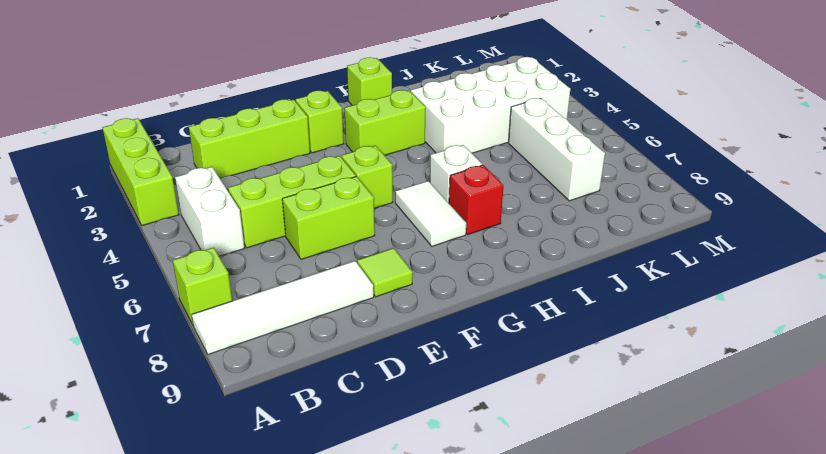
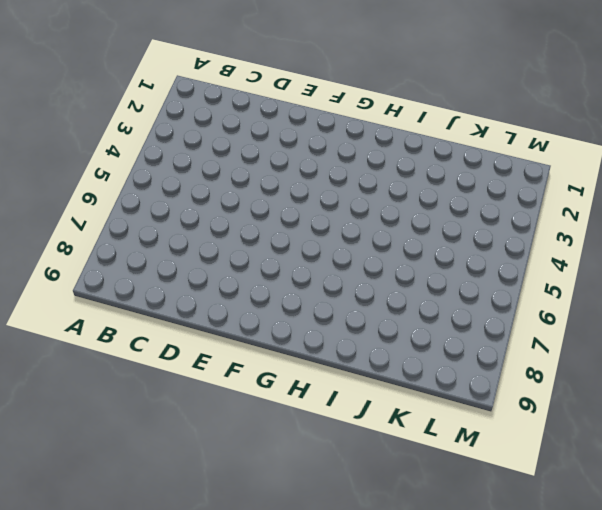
none -> lime brick A1:A3 level 1
none -> lime brick A7 level 1
none -> white tile A8:D8 level 1

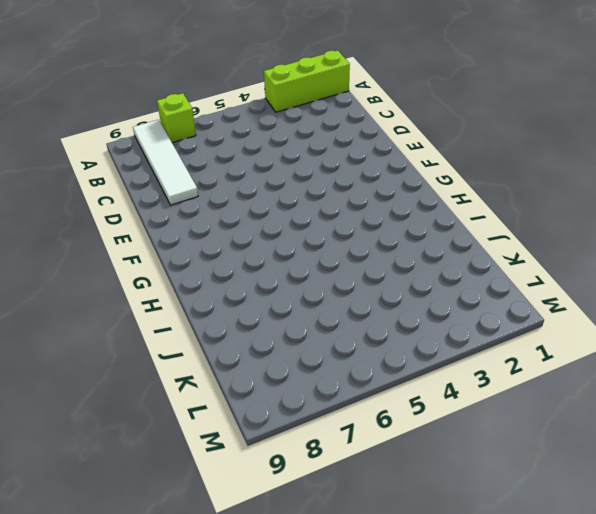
none -> white brick B4:B5 level 1
none -> lime brick C2:E2 level 1
none -> lime brick C5:E5 level 1

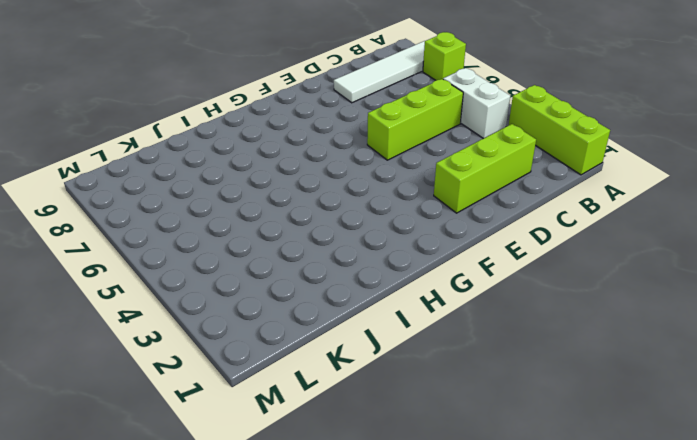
none -> lime brick D6:E6 level 1
none -> lime tile E8 level 1
none -> lime brick F2 level 1

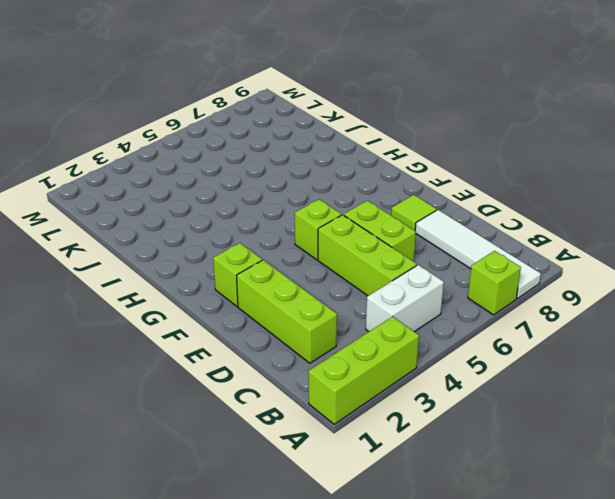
none -> lime brick G3:H3 level 1
none -> white tile G6:G7 level 1
none -> lime brick H1 level 1

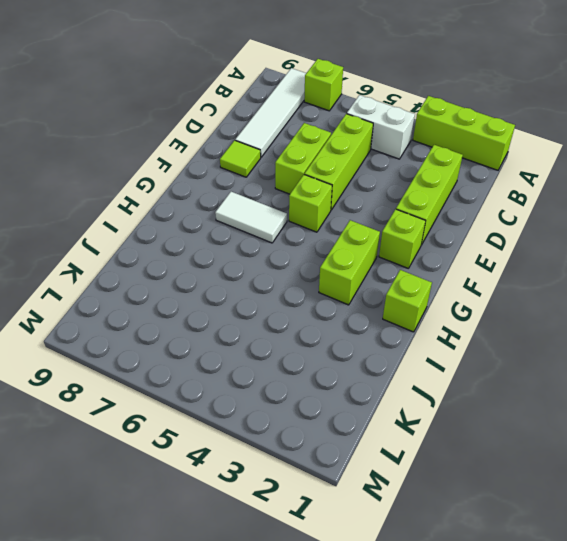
none -> white brick H6 level 1
none -> red brick H7 level 1
none -> white brick I3:L4 level 1

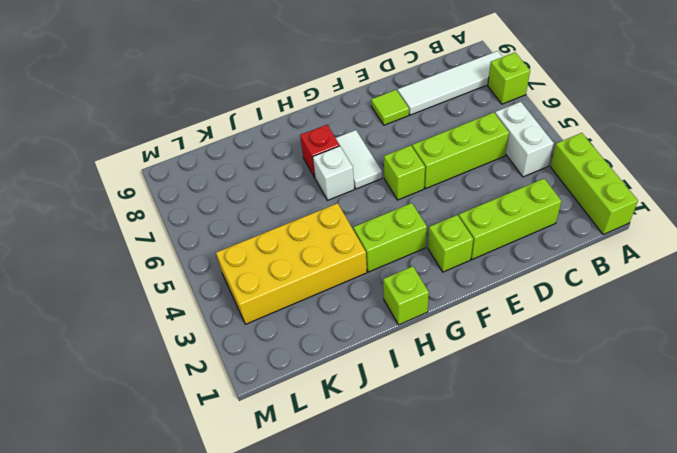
yellow brick I3:L4 level 1 -> white brick I3:L4 level 1
none -> lime brick D6:E6 level 1
none -> white brick K5:K7 level 1

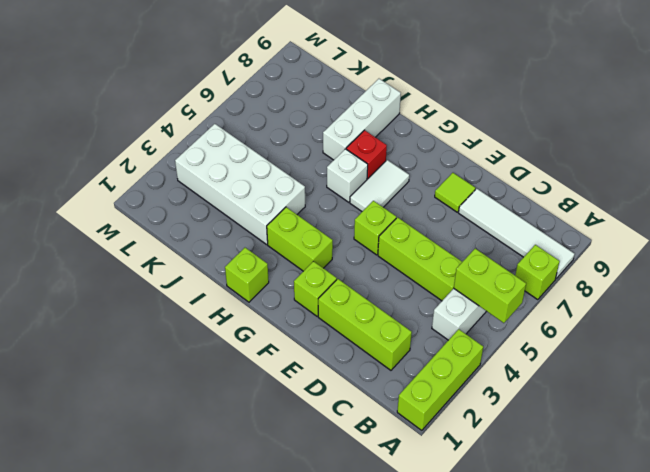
lime brick A5:B5 level 2 -> lime brick D6:E6 level 1
white brick I7:I9 level 1 -> white brick K5:K7 level 1

